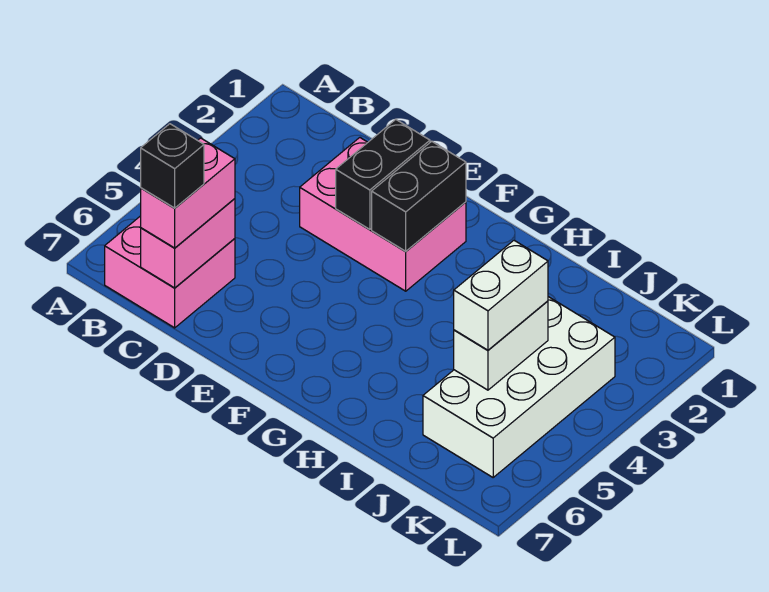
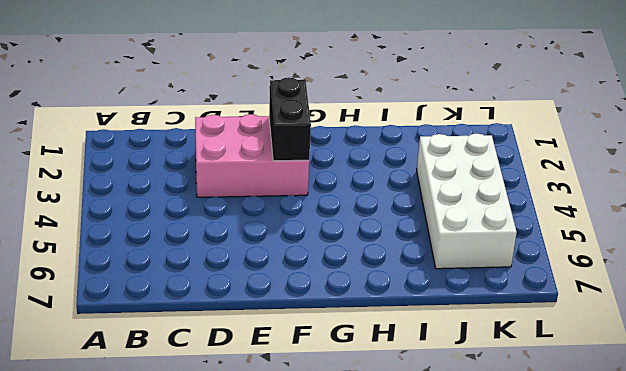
none -> pink brick B6:C7 level 1
none -> pink brick C6:C7 level 2

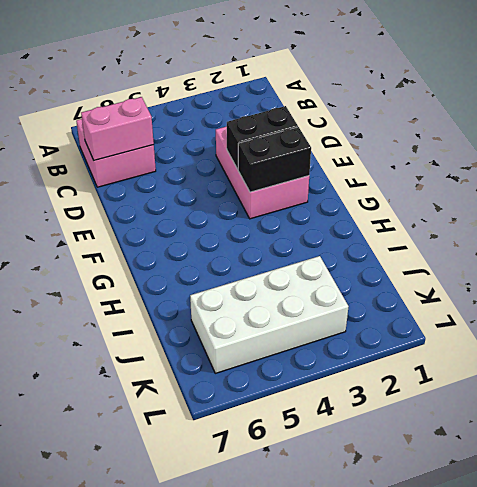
none -> white brick J4:J5 level 2
none -> pink brick C6:C7 level 3

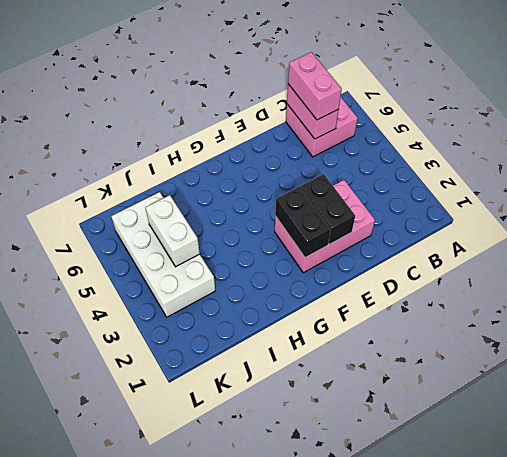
none -> white brick J4:J5 level 3
none -> black brick C7 level 4

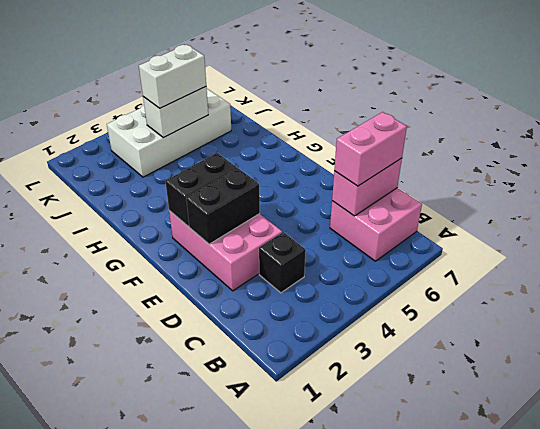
black brick C3 level 1 -> black brick C7 level 4

